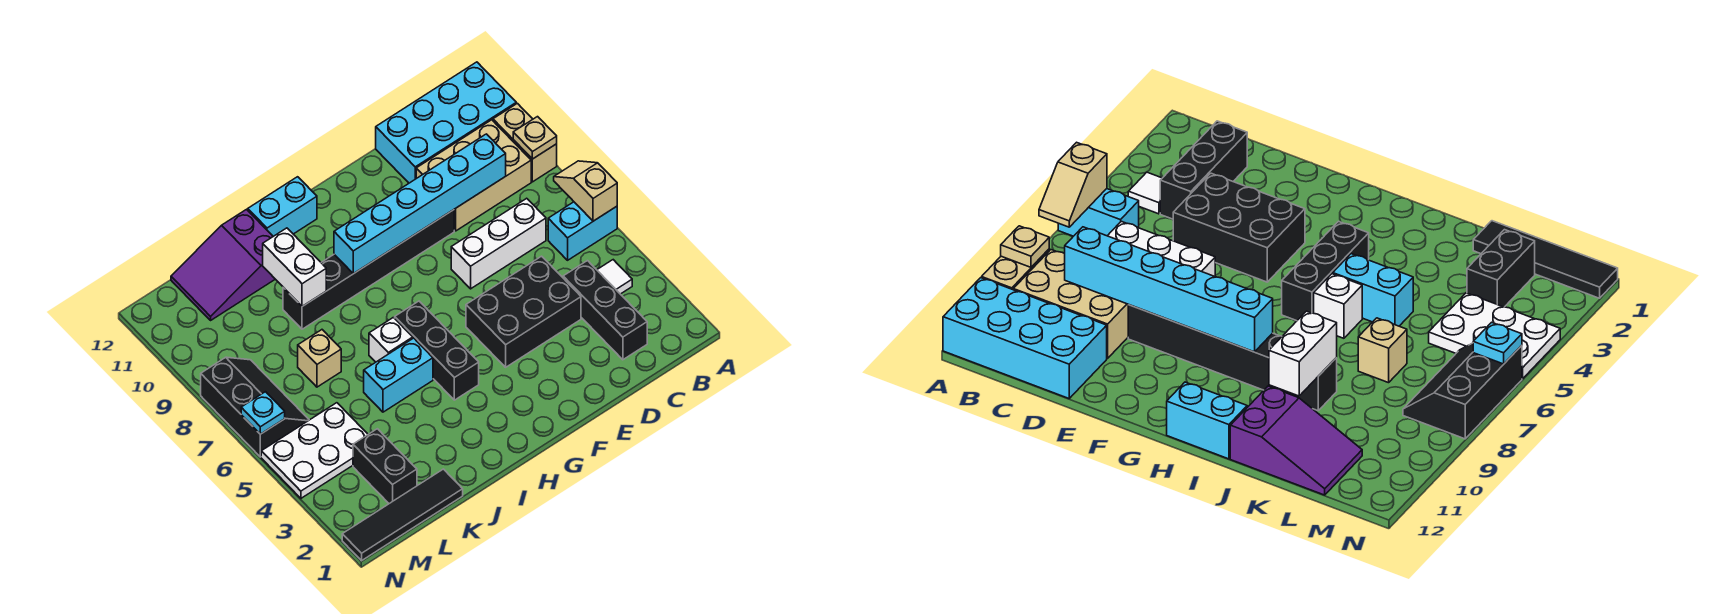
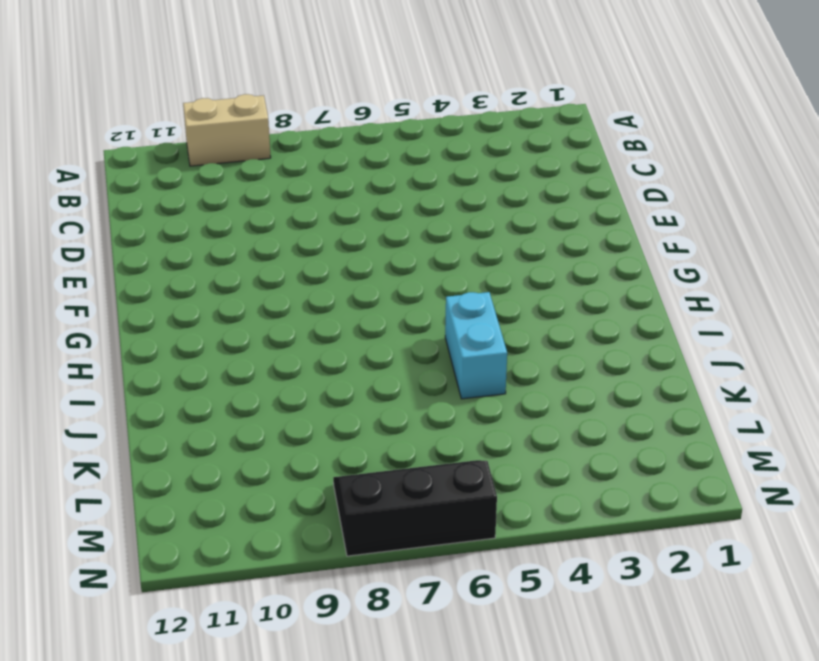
none -> cyan brick A6:B6 level 1
none -> cyan brick A11:D12 level 1
none -> white tile B4 level 1

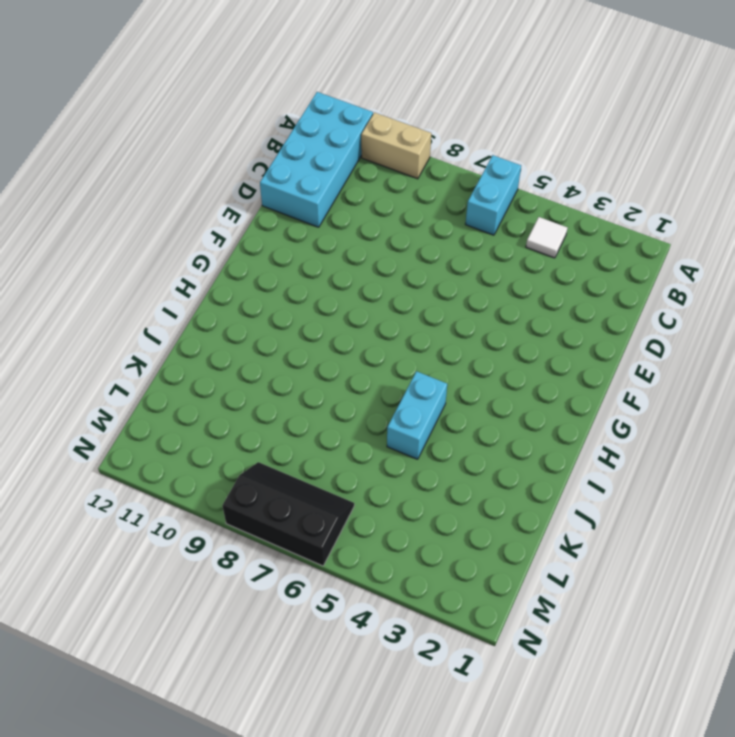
none -> tan brick B9:D10 level 1
none -> black brick C2:C4 level 1
none -> white brick C7:E7 level 1

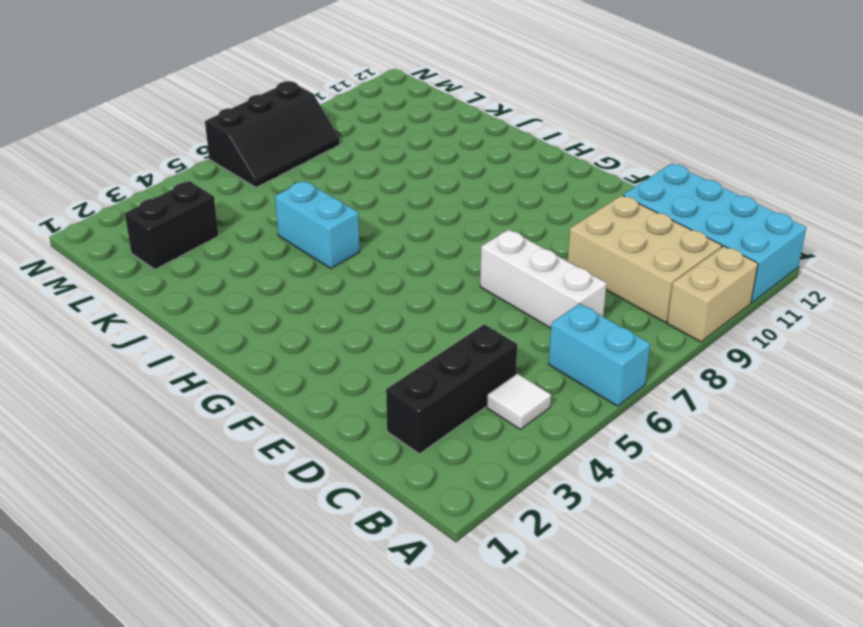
none -> black brick D4:F5 level 1
none -> black brick E9:J9 level 1
none -> black brick H4:H6 level 1

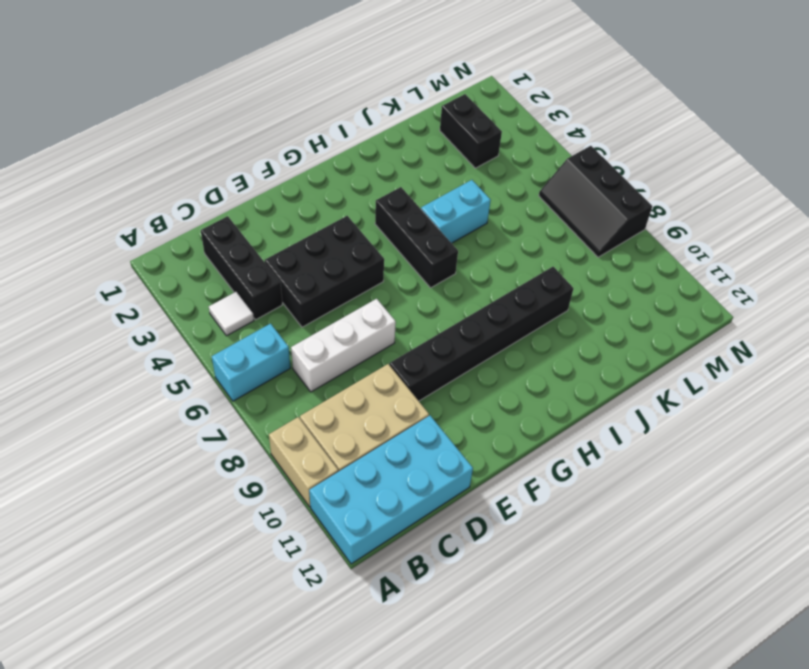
none -> cyan brick H12:I12 level 1
none -> white brick I6 level 1
none -> purple slope J11:L12 level 1 top J

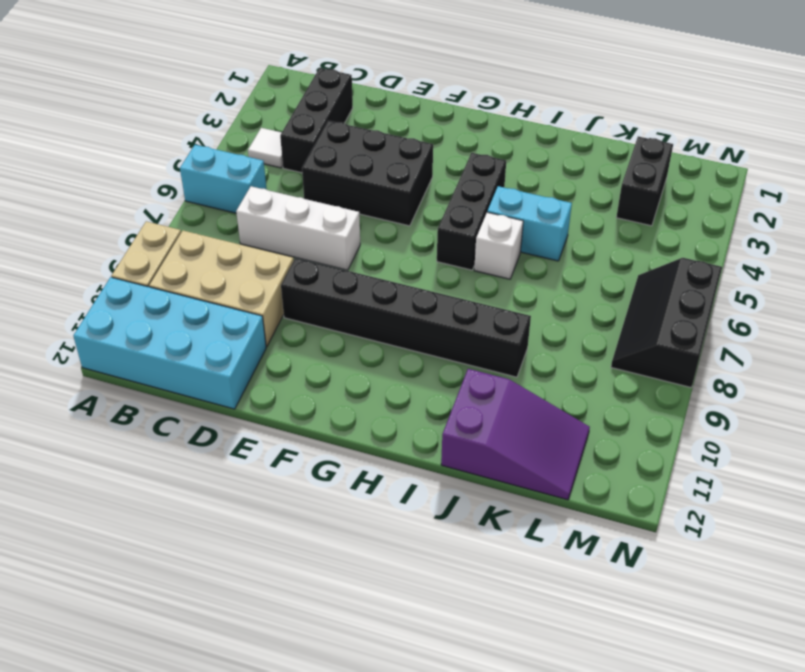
none -> cyan brick H12:I12 level 1
none -> black tile K1:N1 level 1
none -> tan brick K7 level 1

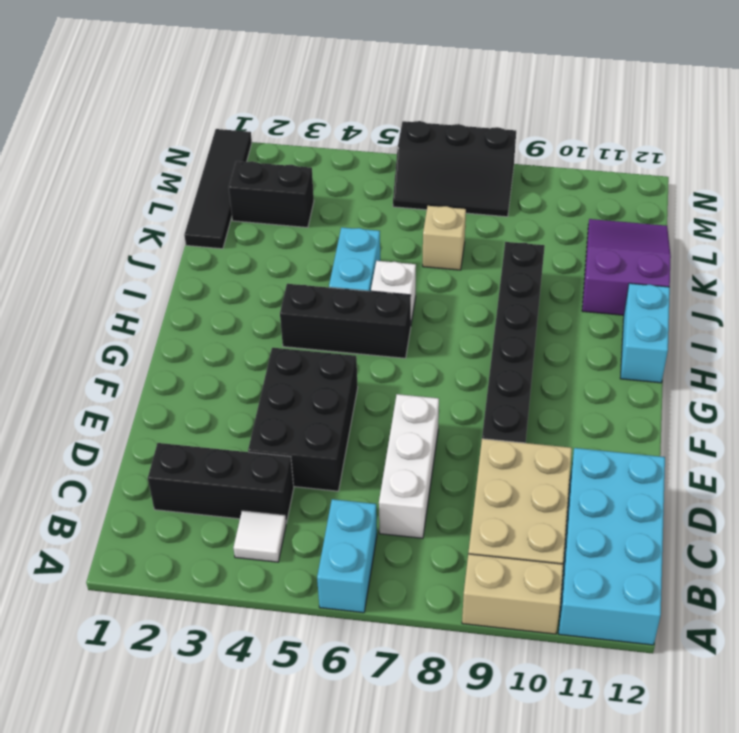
none -> white plate L4:N5 level 1
none -> tan slope A6:A7 level 2 top 6
none -> tan plate A9 level 2

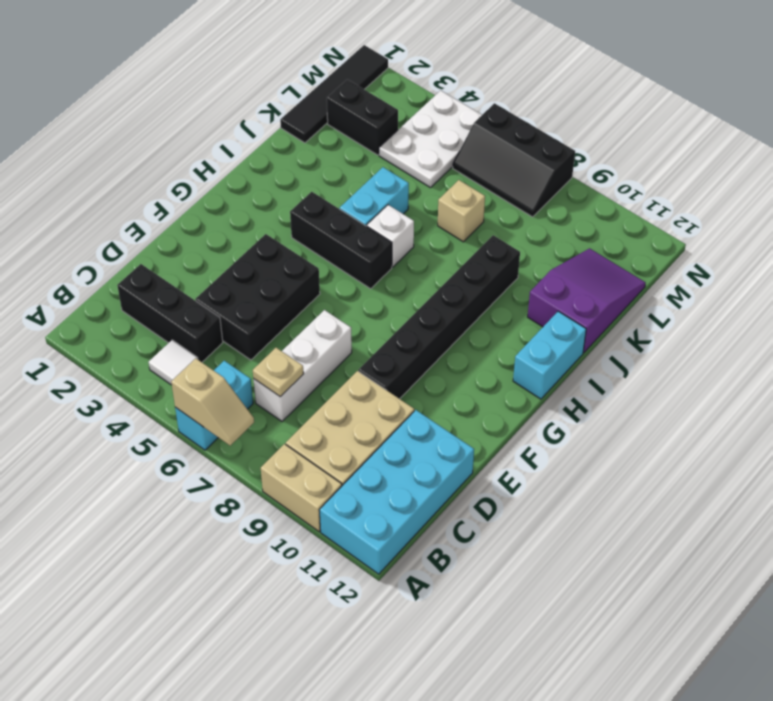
tan plate C7 level 2 -> tan plate A9 level 2
none -> cyan brick C9:H9 level 2
none -> white brick J9:J10 level 2
none -> cyan plate N6 level 2

